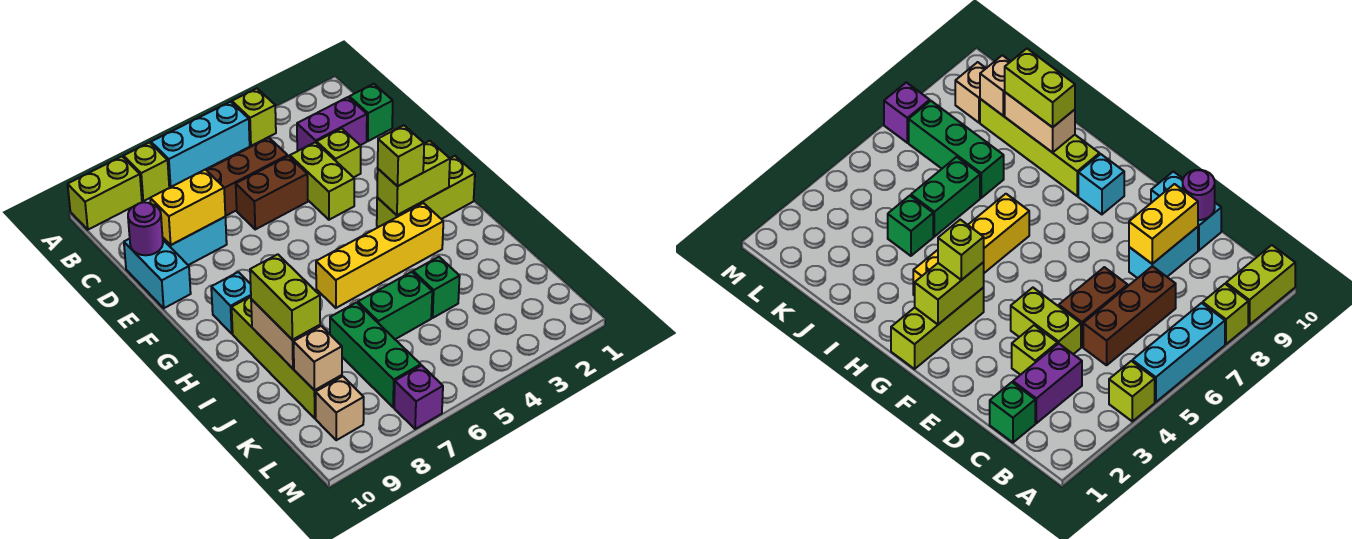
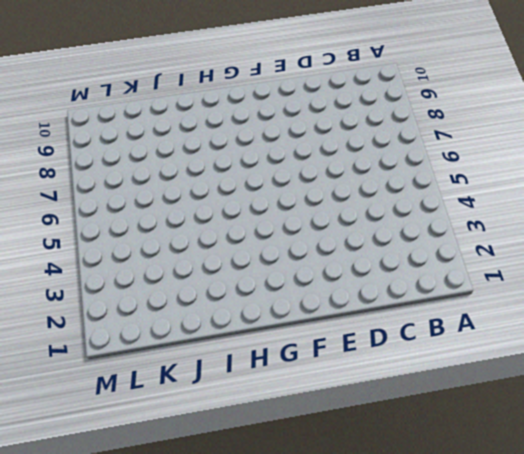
none -> lime brick A4 level 1
none -> cyan brick A5:A7 level 1
none -> lime brick A8 level 1

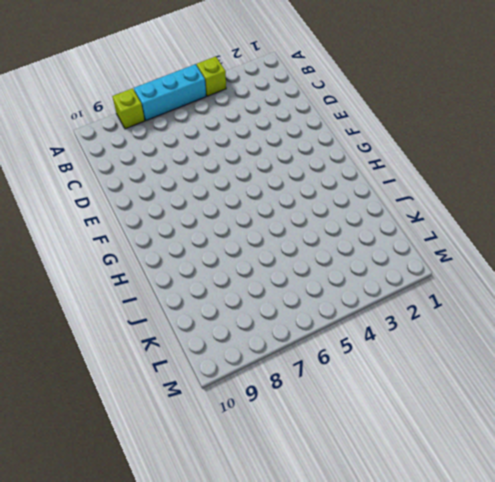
none -> lime brick A9:A10 level 1
none -> green brick C1 level 1
none -> purple brick C2:C3 level 1

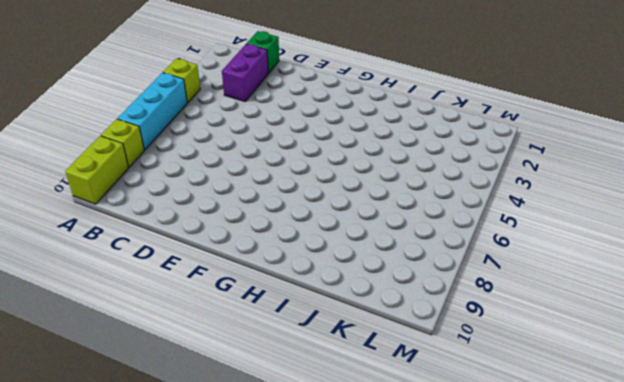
none -> brown brick C5:C7 level 1
none -> lime brick D3 level 1
none -> lime brick D4:E4 level 1

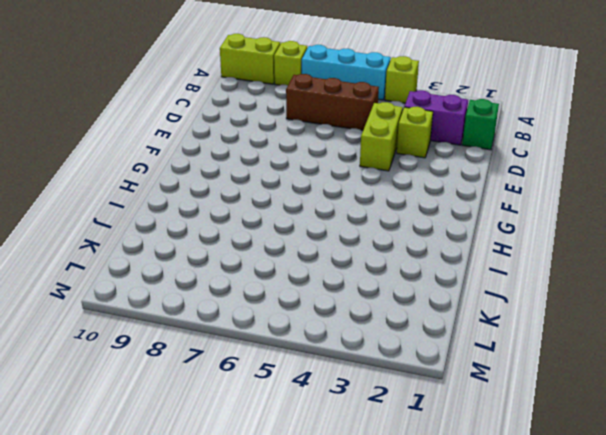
none -> brown brick D5:D6 level 1
none -> cyan brick D8:D9 level 1
none -> cyan brick D10:E10 level 1

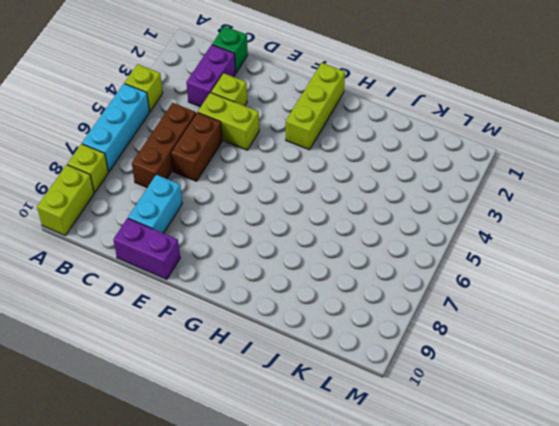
purple brick D10:E10 level 1 -> cyan brick D10:E10 level 1
none -> cyan brick G9 level 1
none -> yellow brick H3:H6 level 1
none -> lime brick H9:K9 level 1

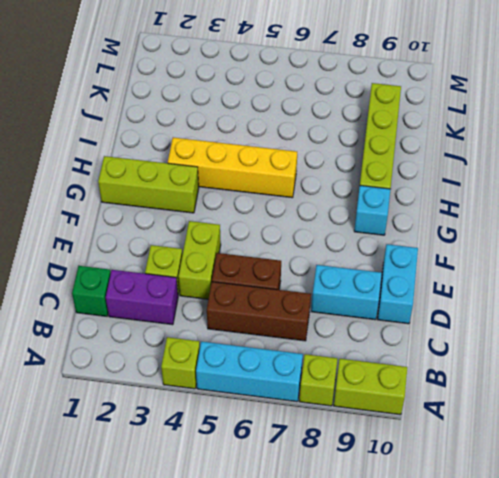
none -> green brick J4 level 1
none -> green brick J5:J6 level 1
none -> green brick J7:L7 level 1

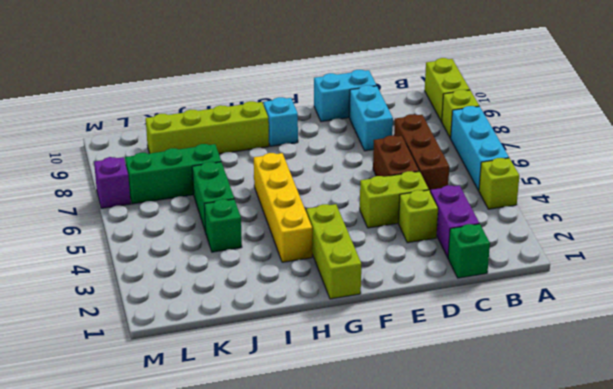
none -> tan brick L9 level 1
none -> yellow brick D8:D9 level 2
none -> purple round brick D10 level 2

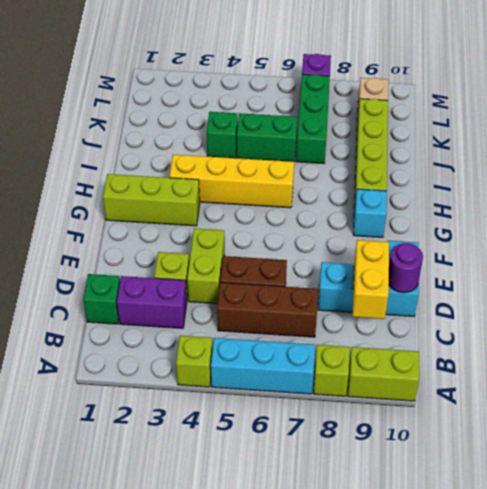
yellow brick C9:D9 level 2 -> yellow brick D8:D9 level 2
none -> lime brick G2:G3 level 2
none -> tan brick I9:J9 level 2
none -> tan brick K9 level 2

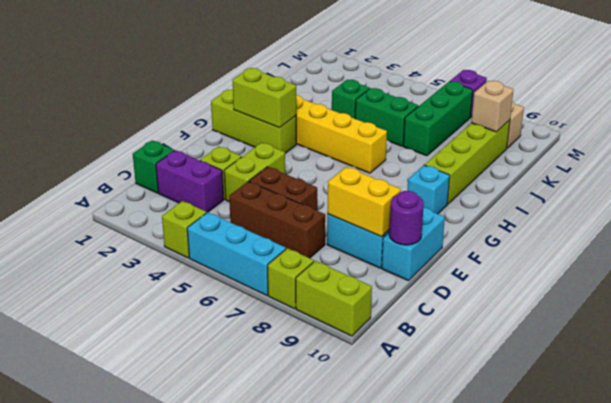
none -> tan brick I9:J9 level 2
none -> lime brick G3 level 3
none -> lime brick I9:J9 level 3

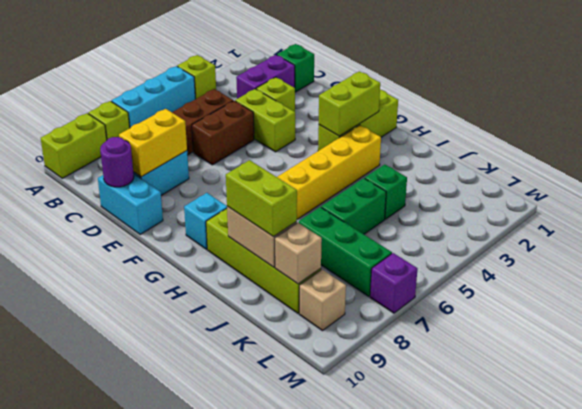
none -> lime brick G3 level 3

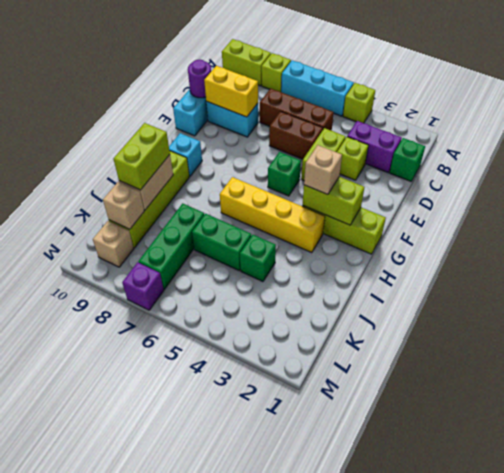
green brick F5 level 1 -> none
tan brick G3 level 3 -> lime brick G3 level 3

